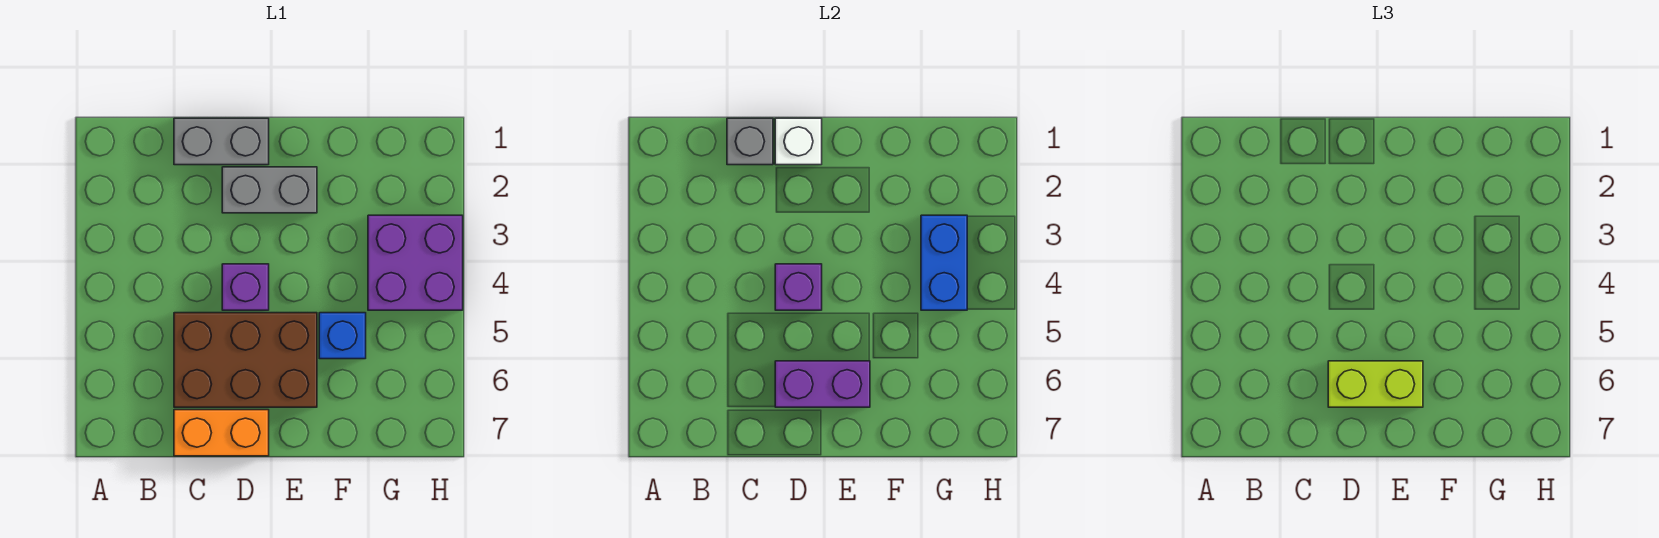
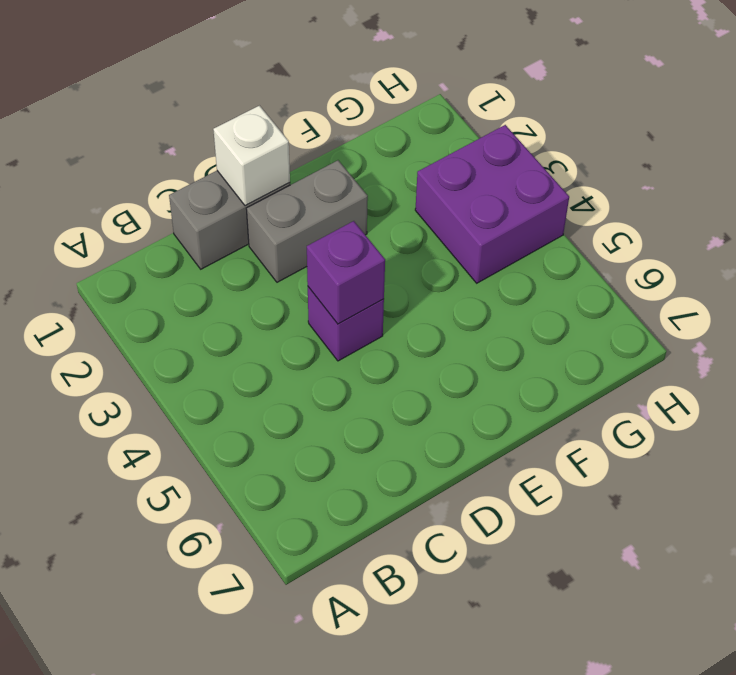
none -> brown brick C5:E6 level 1
none -> orange brick C7:D7 level 1
none -> blue brick F5 level 1

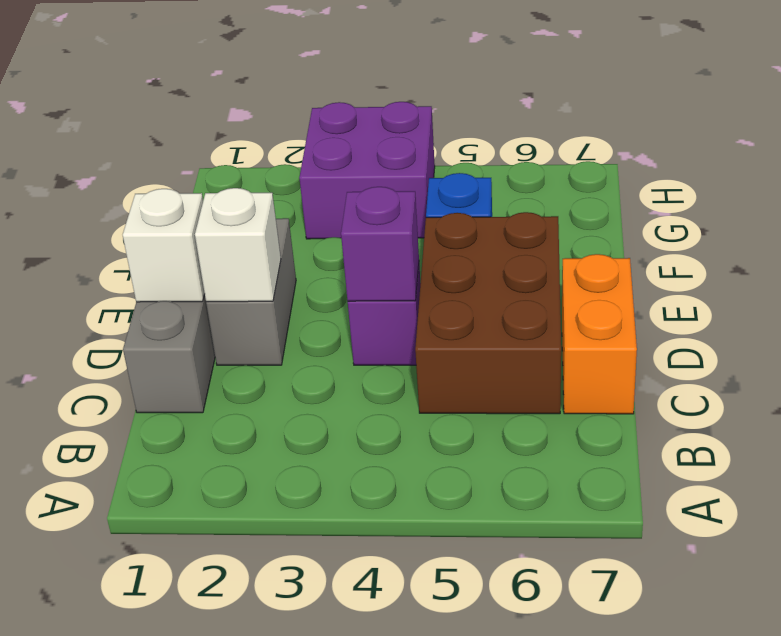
white brick D2 level 2 -> none
none -> grey brick C1 level 2
none -> purple brick D6:E6 level 2
none -> blue brick G3:G4 level 2

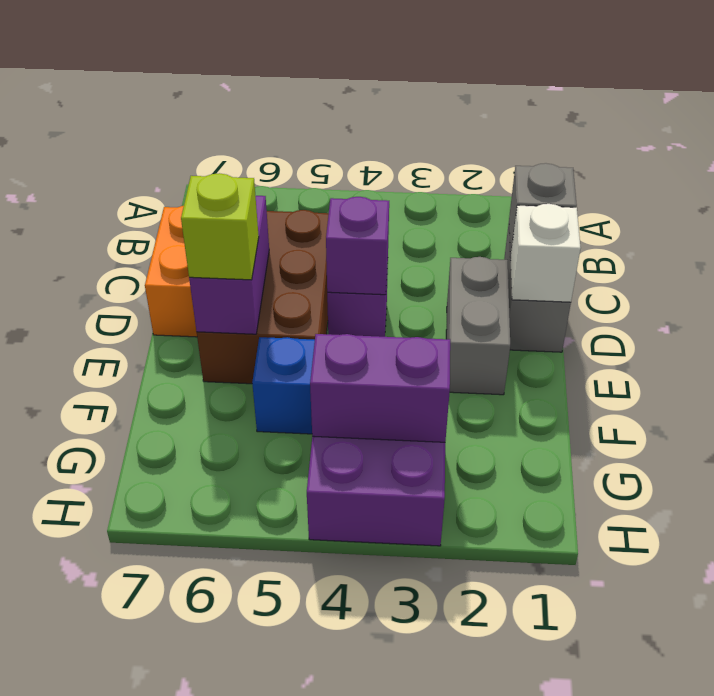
lime brick E6 level 3 -> lime brick D6:E6 level 3
purple brick G3:G4 level 2 -> blue brick G3:G4 level 2

